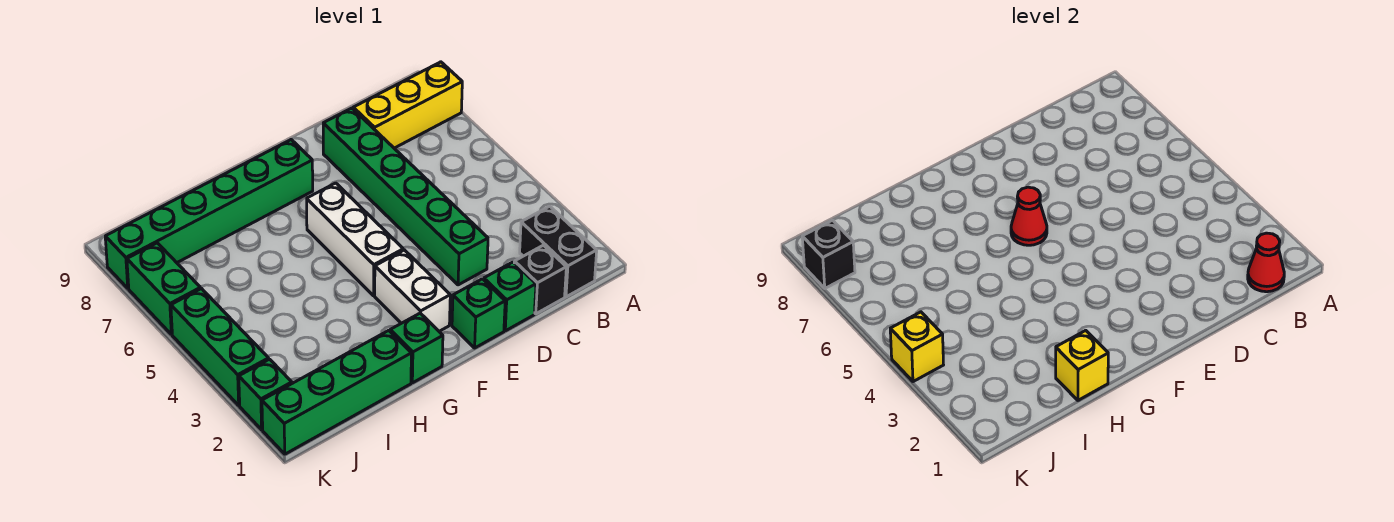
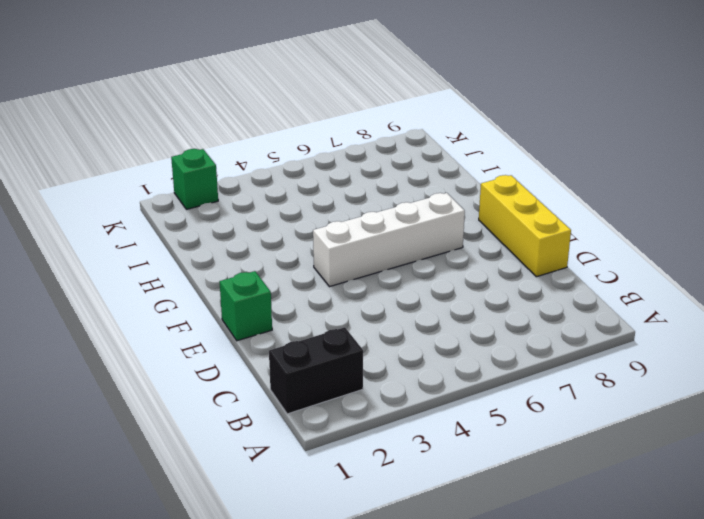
yellow brick D9:F9 level 1 -> yellow brick A8:C8 level 1
white brick F4:F7 level 1 -> white brick F4:F6 level 1
none -> black brick C1 level 1
none -> green brick D1 level 1
none -> green brick D3:D8 level 1

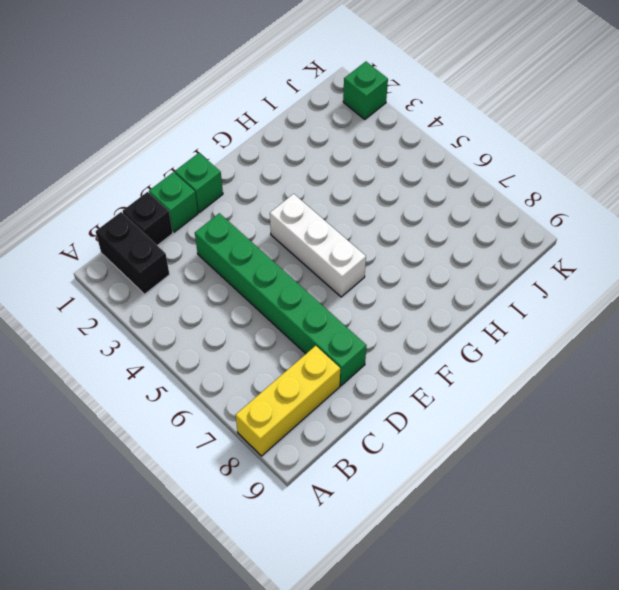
none -> white brick F2:F3 level 1
none -> green brick F8:K8 level 1
none -> green brick G1 level 1

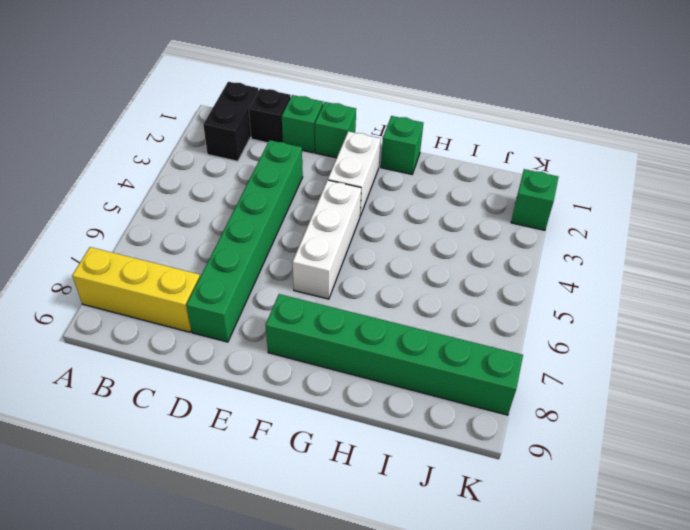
none -> green brick H1:K1 level 1
none -> green brick K3:K5 level 1
none -> green brick K6:K7 level 1

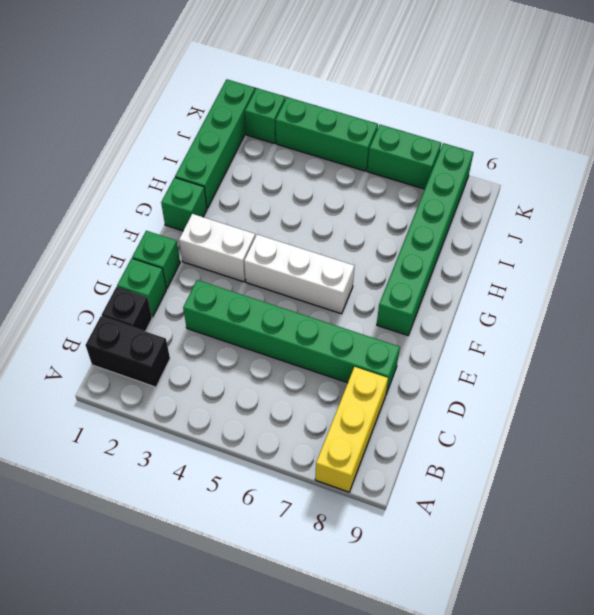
none -> red cone B1 level 2
none -> red cone F6 level 2
none -> yellow brick H1 level 2

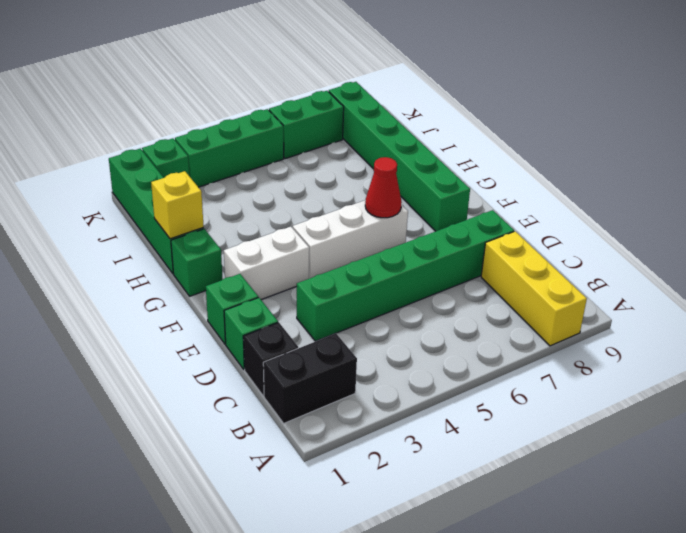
none -> red cone B1 level 2
none -> yellow brick K4 level 2
none -> black brick K8 level 2

